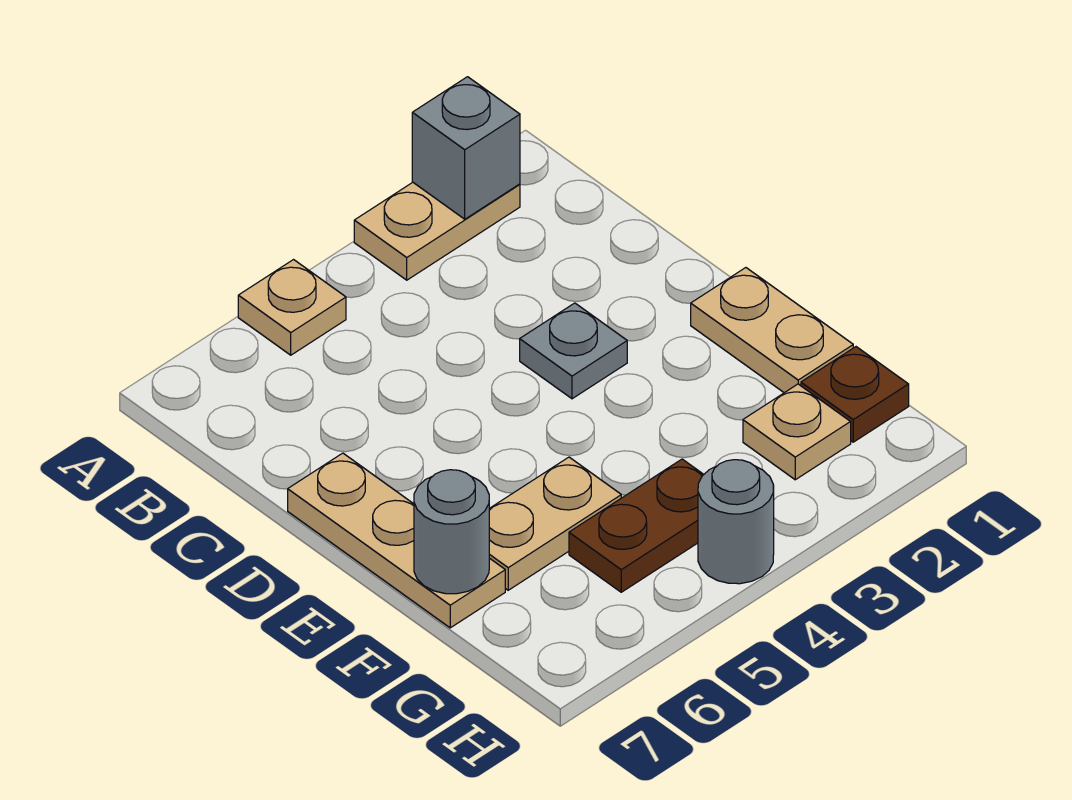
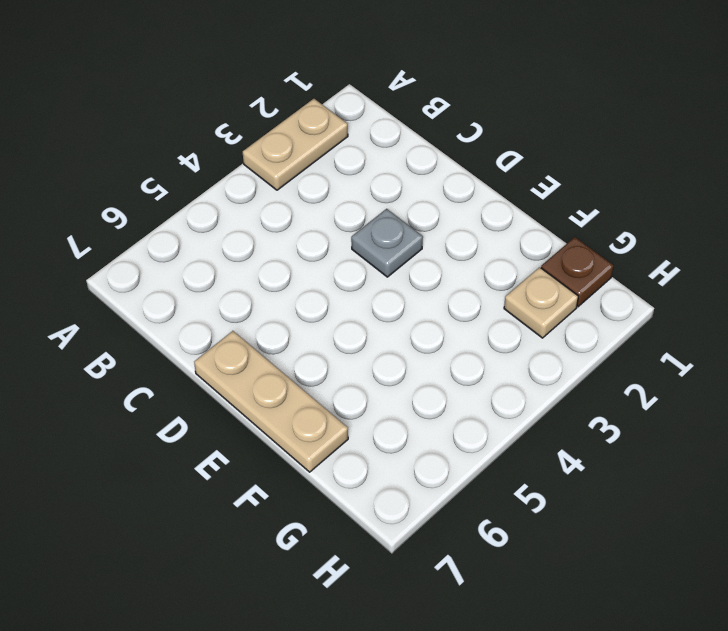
none -> tan plate A5 level 1
none -> tan plate E1:F1 level 1
none -> tan plate F5:F6 level 1

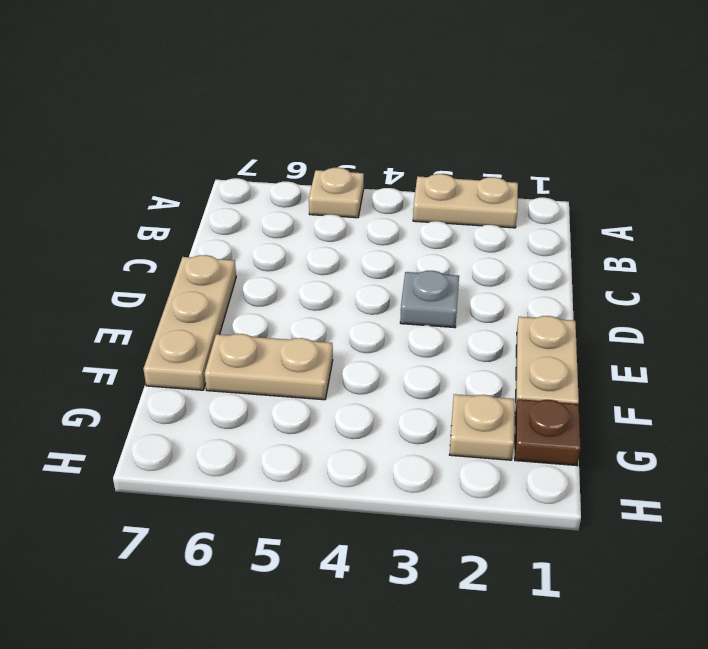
none -> brown plate G4:G5 level 1
none -> grey round brick H4 level 1
none -> grey brick A2 level 2

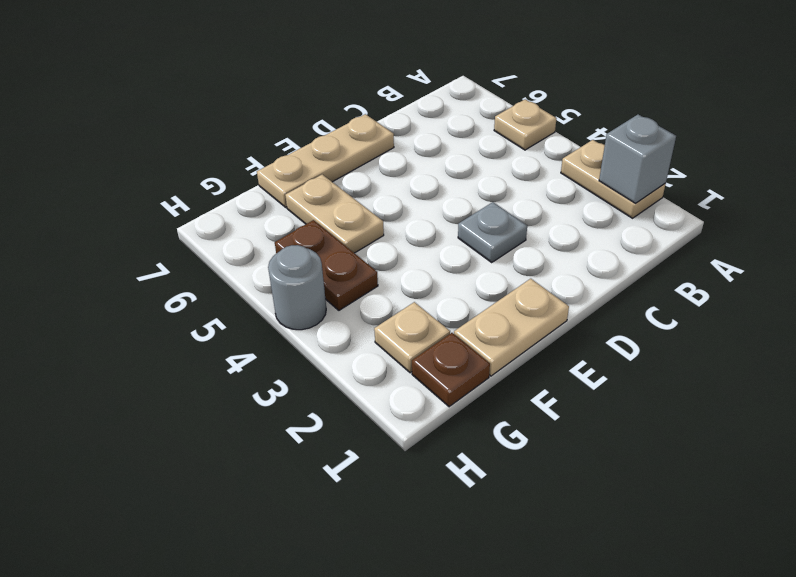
none -> grey round brick F7 level 2

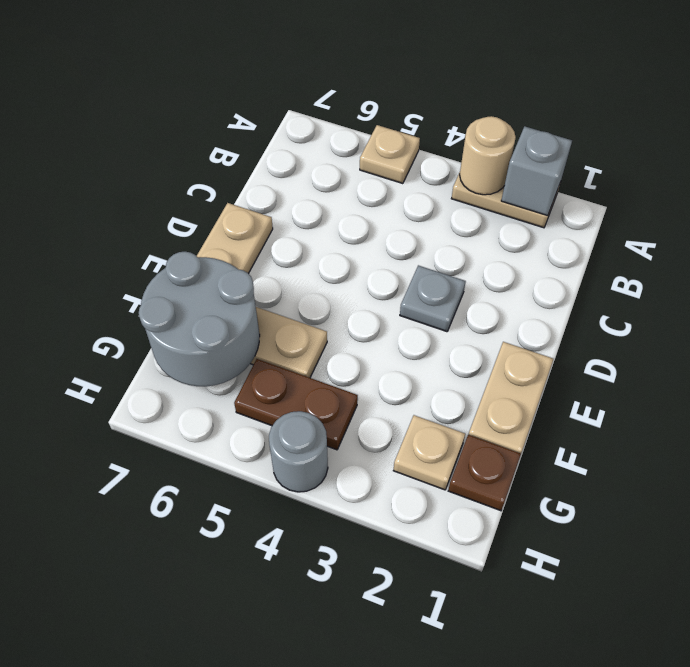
tan round brick A3 level 2 -> none
grey round brick F6:G7 level 2 -> grey round brick F7 level 2

